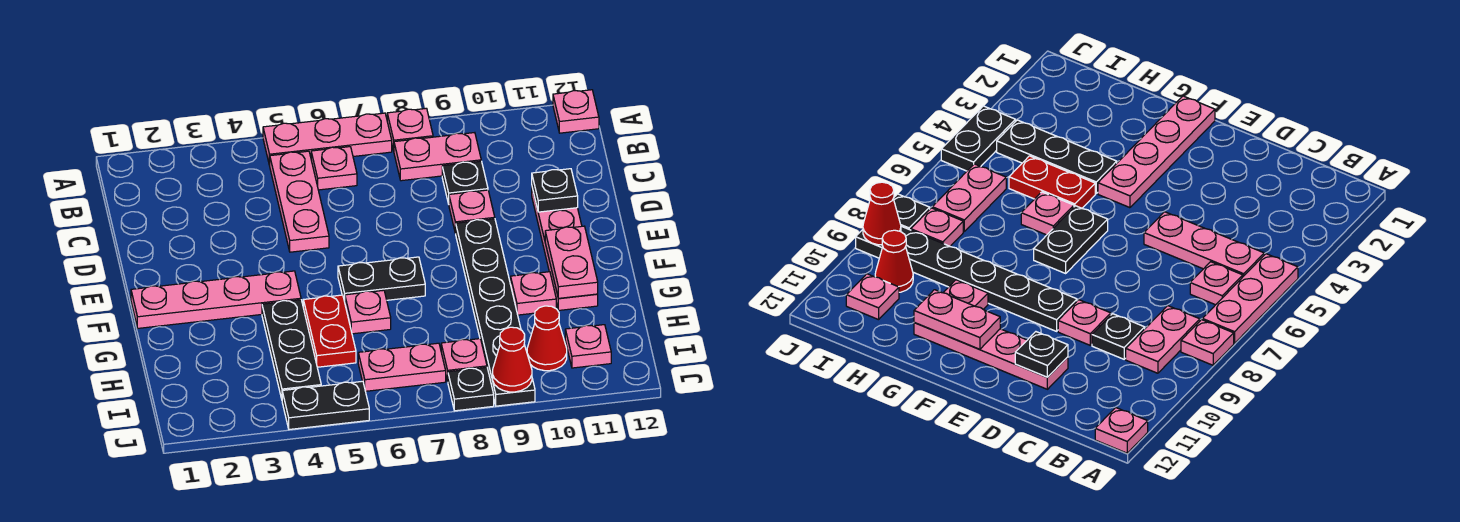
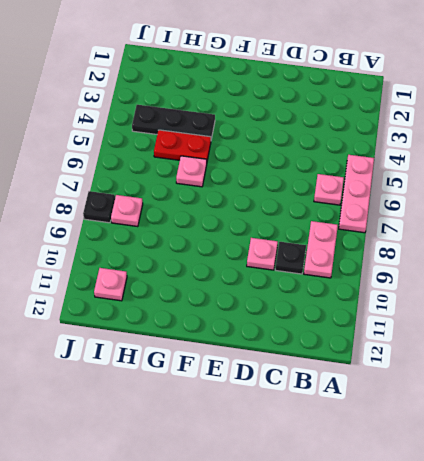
none -> pink plate A8 level 1
none -> pink plate A12 level 1
none -> pink plate B5:D5 level 1

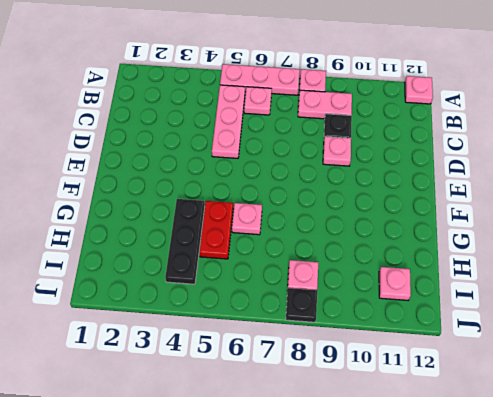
none -> pink plate D11:G11 level 1
none -> black plate E9:J9 level 1
none -> pink plate F1:F4 level 1

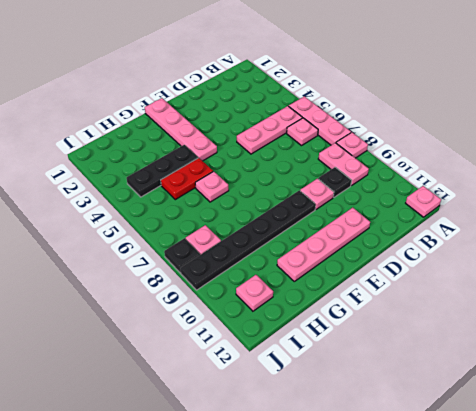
none -> black plate F6:F7 level 1
none -> pink plate G10 level 1
none -> pink plate I6:I7 level 1

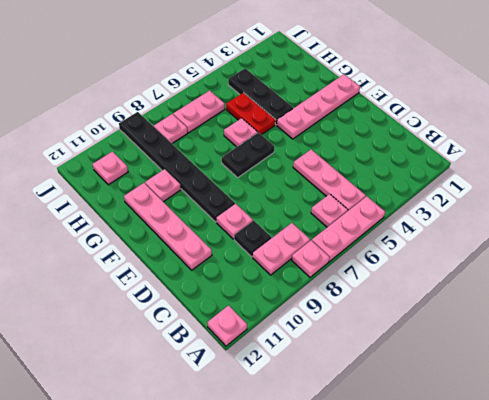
none -> red cone I10 level 1
none -> black plate J4:J5 level 1
none -> black plate J8 level 1

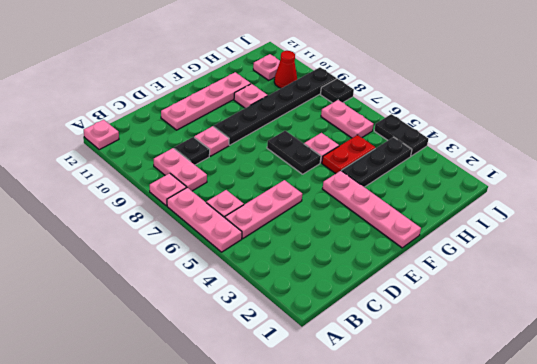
none -> pink plate I8 level 1
none -> black plate D11 level 2
none -> pink plate F11:G11 level 2

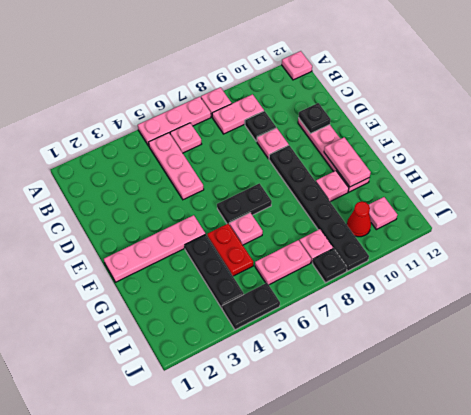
none -> red cone J9 level 2

